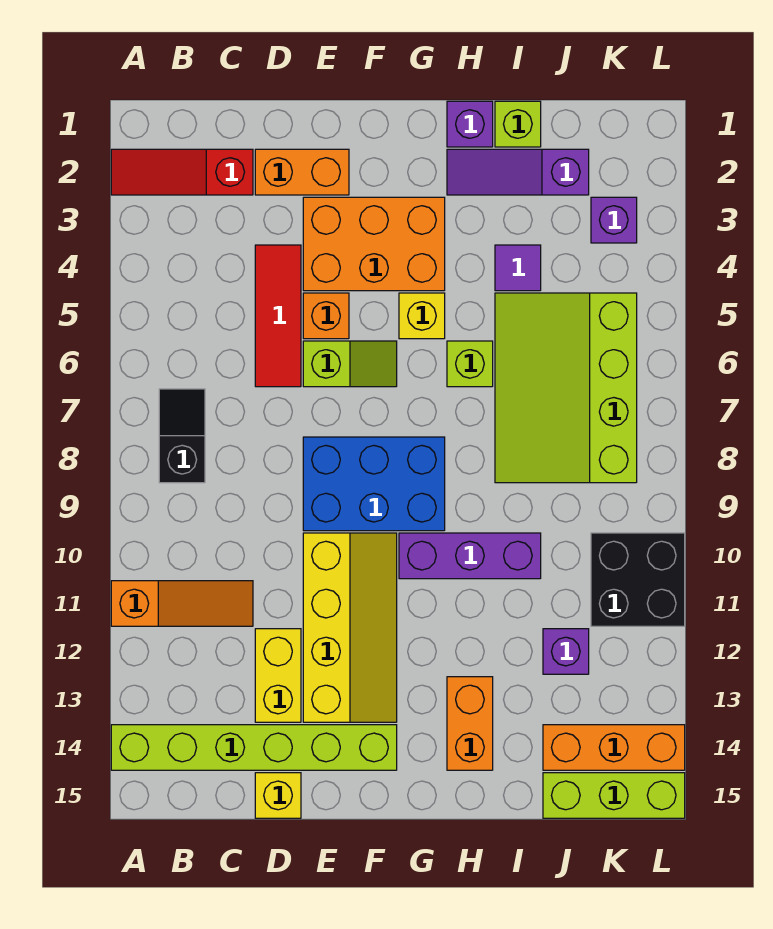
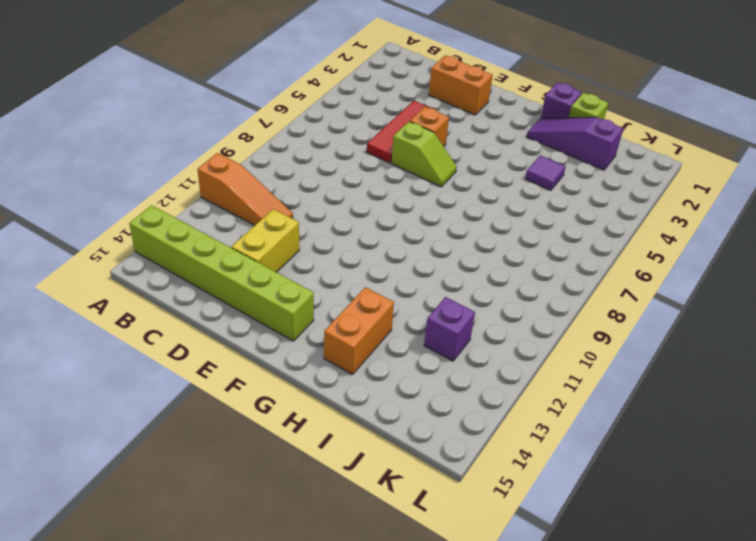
none -> red slope A2:C2 level 1 top C
none -> black slope B7:B8 level 1 top 8
none -> yellow brick D15 level 1

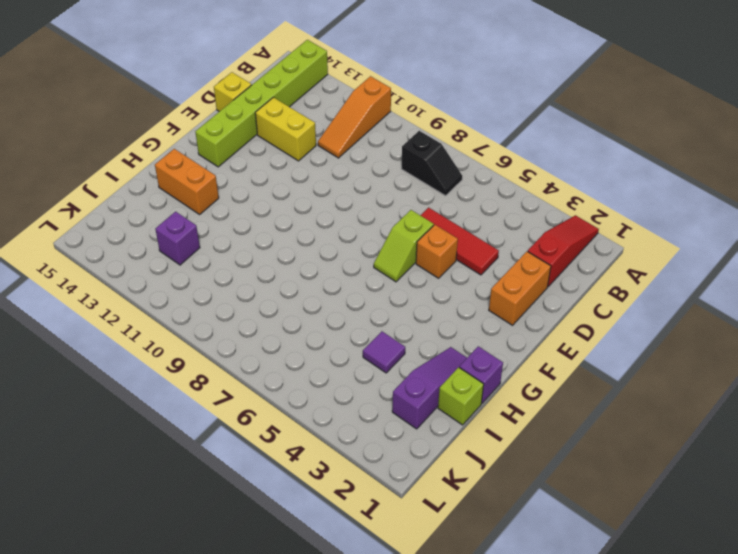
none -> orange brick E3:G4 level 1
none -> blue brick E8:G9 level 1
none -> yellow slope E10:F13 level 1 top E

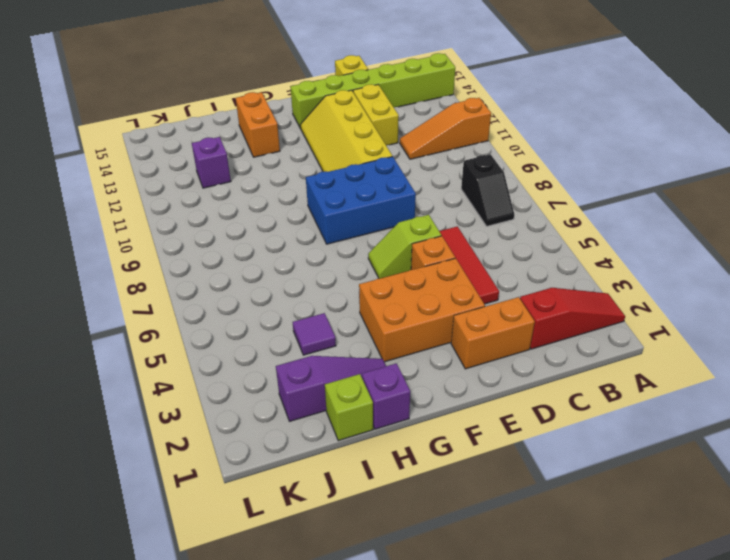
none -> yellow brick G5 level 1
none -> purple brick G10:I10 level 1
none -> lime brick H6 level 1

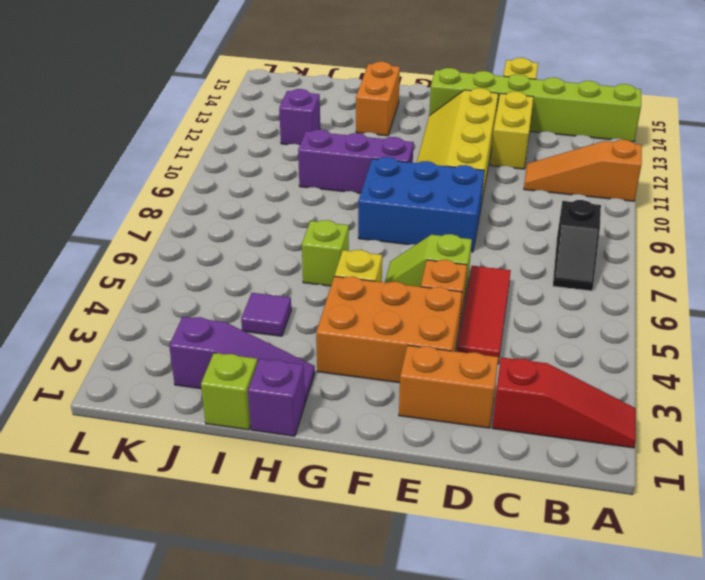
none -> lime slope I5:K8 level 1 top K
none -> orange brick J14:L14 level 1
none -> lime brick J15:L15 level 1

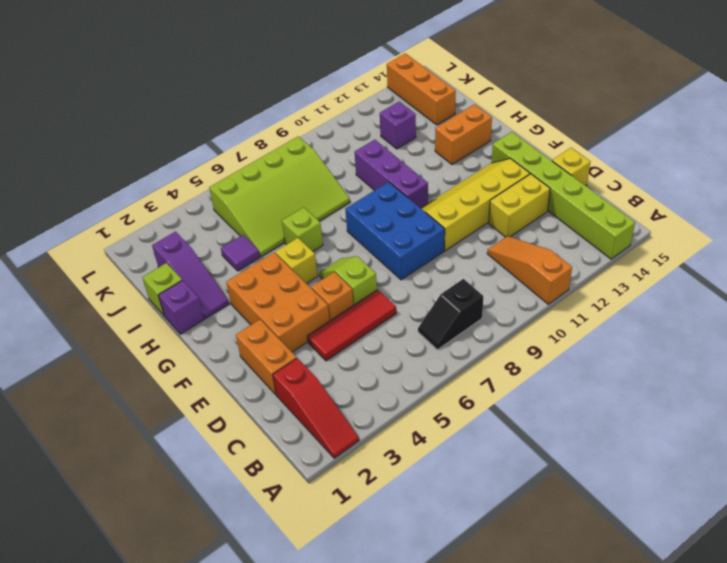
none -> lime brick J15:L15 level 1
none -> purple brick K3 level 1
none -> black brick K10:L11 level 1

